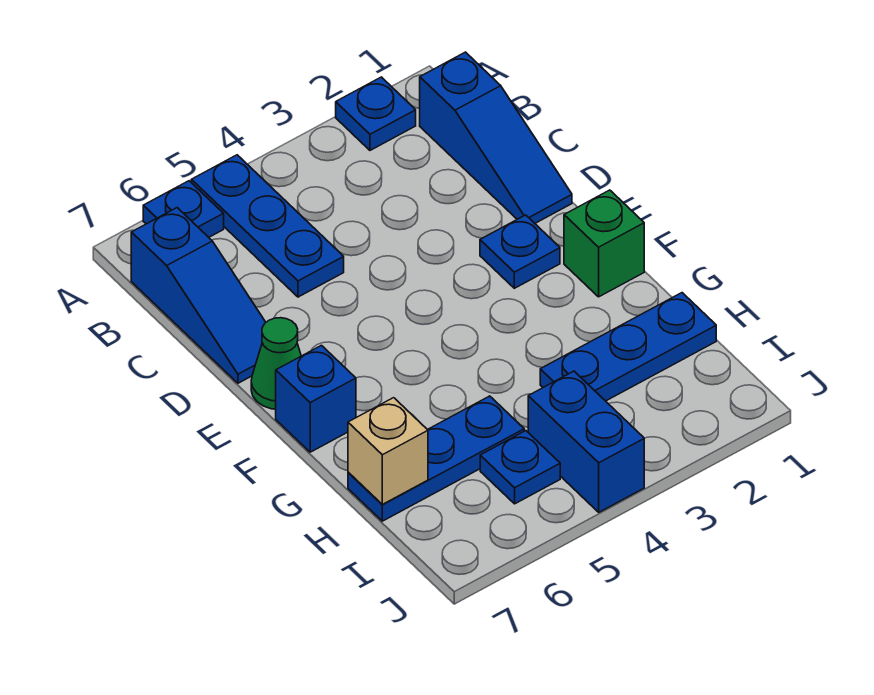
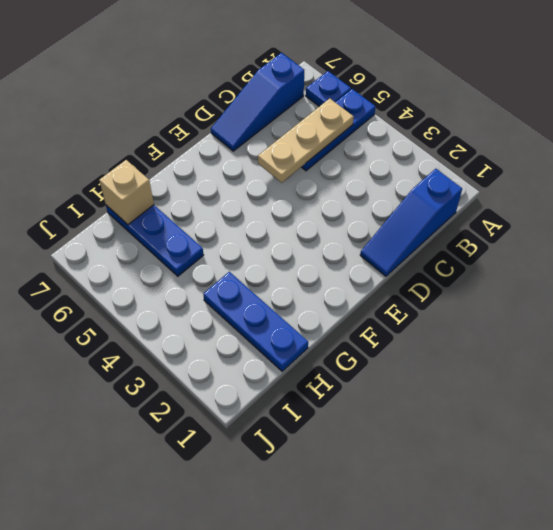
tan plate B5:D5 level 2 -> none
none -> blue plate A2 level 1
none -> blue plate E2 level 1
none -> green cone E7 level 1

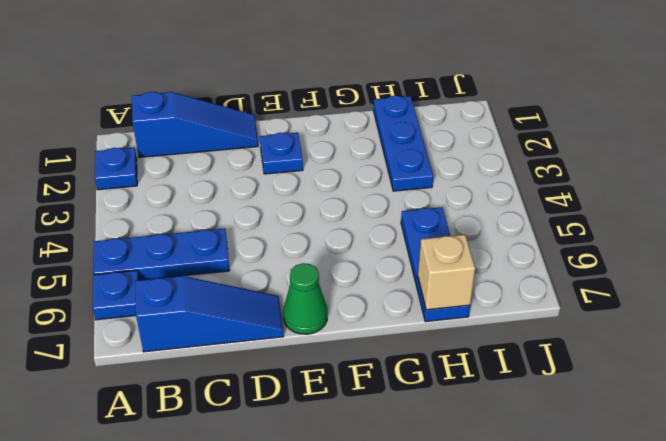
none -> green brick F1 level 1
none -> blue brick F7 level 1
none -> blue brick I4:J4 level 1

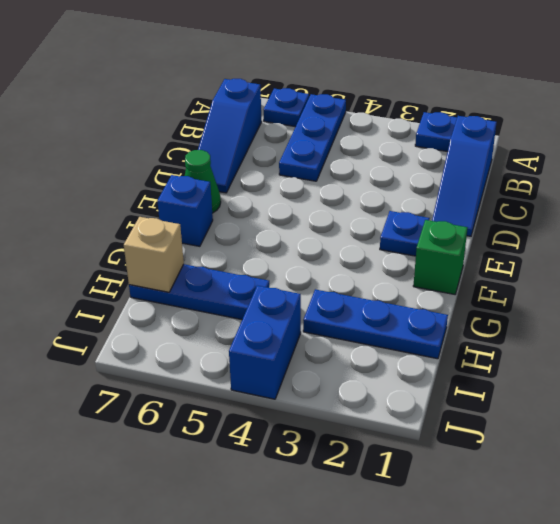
none -> blue plate I5 level 1

